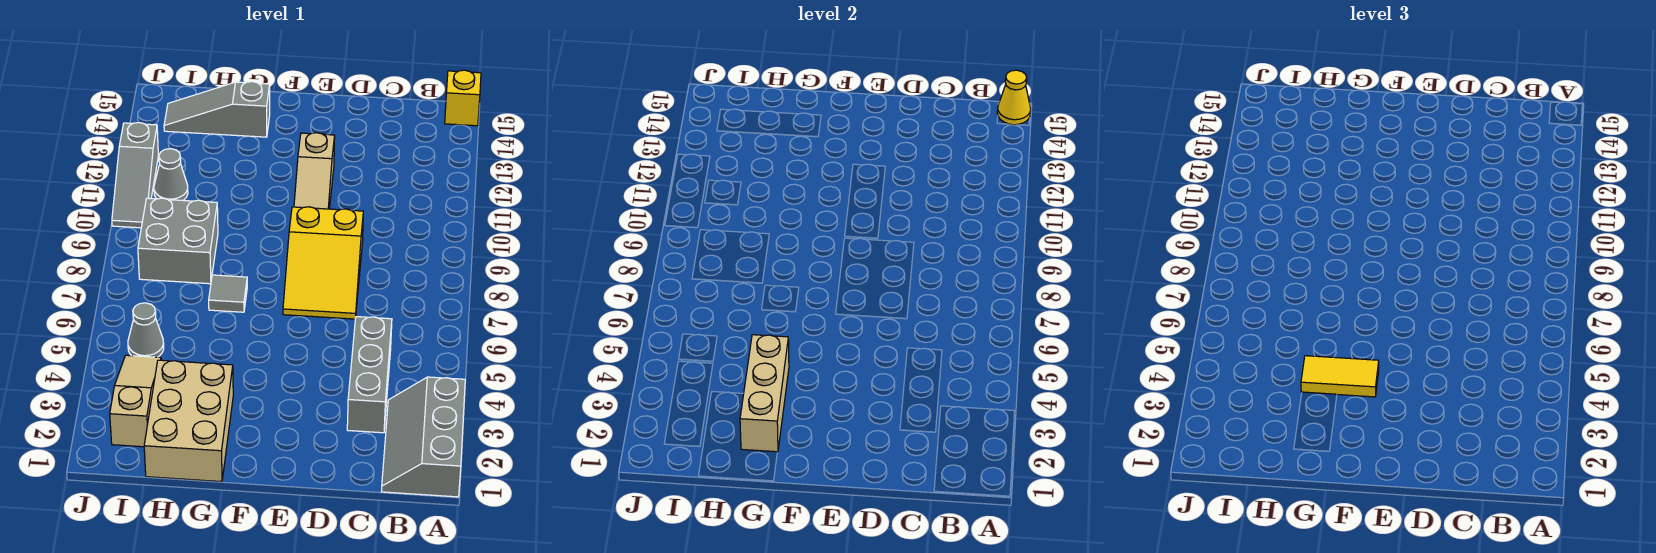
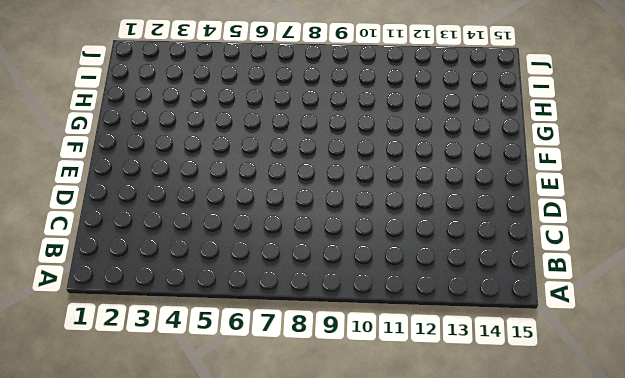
none -> grey slope A1:B3 level 1 top A
none -> yellow brick A15 level 1
none -> grey brick C3:C5 level 1

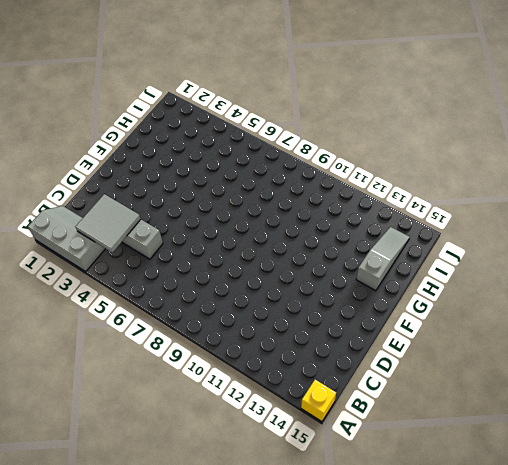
grey tile B3:C4 level 2 -> none
none -> yellow slope D7:E9 level 1 top 9
none -> tan slope E10:E12 level 1 top 12
none -> tan brick G1:H3 level 1

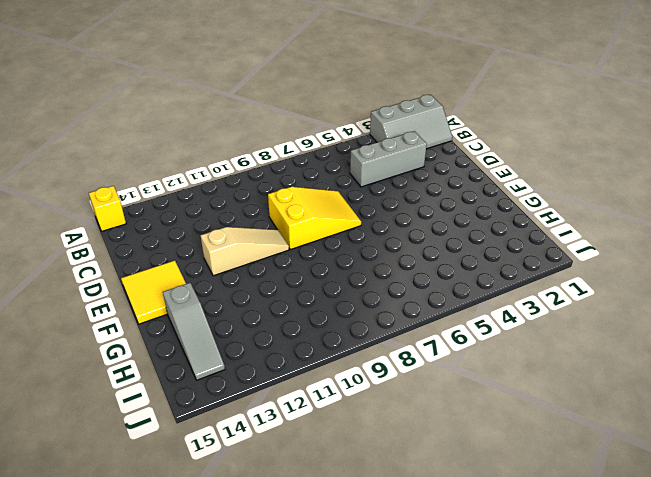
yellow tile E14:F15 level 1 -> none
none -> tan brick G1:H3 level 1
none -> grey tile G7 level 1
none -> grey brick H8:I9 level 1

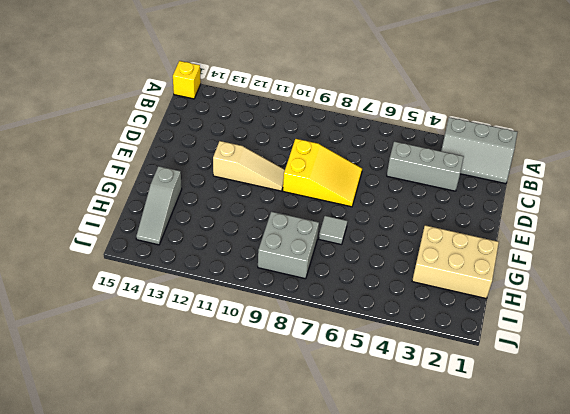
none -> tan slope I2:I4 level 1 top 2
none -> grey cone I5 level 1
none -> grey cone I11 level 1

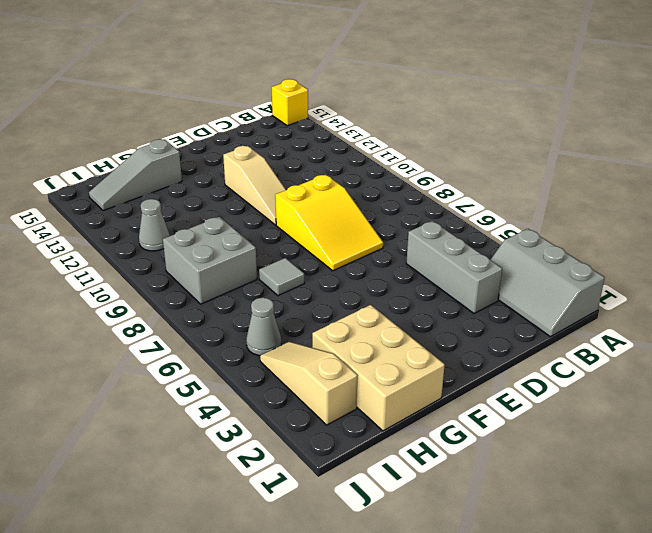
none -> grey slope J10:J12 level 1 top 12
none -> yellow cone A15 level 2
none -> tan brick G2:G4 level 2

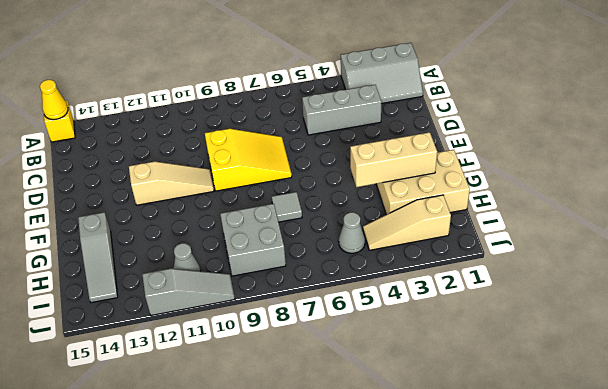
none -> yellow tile F4:G4 level 3

